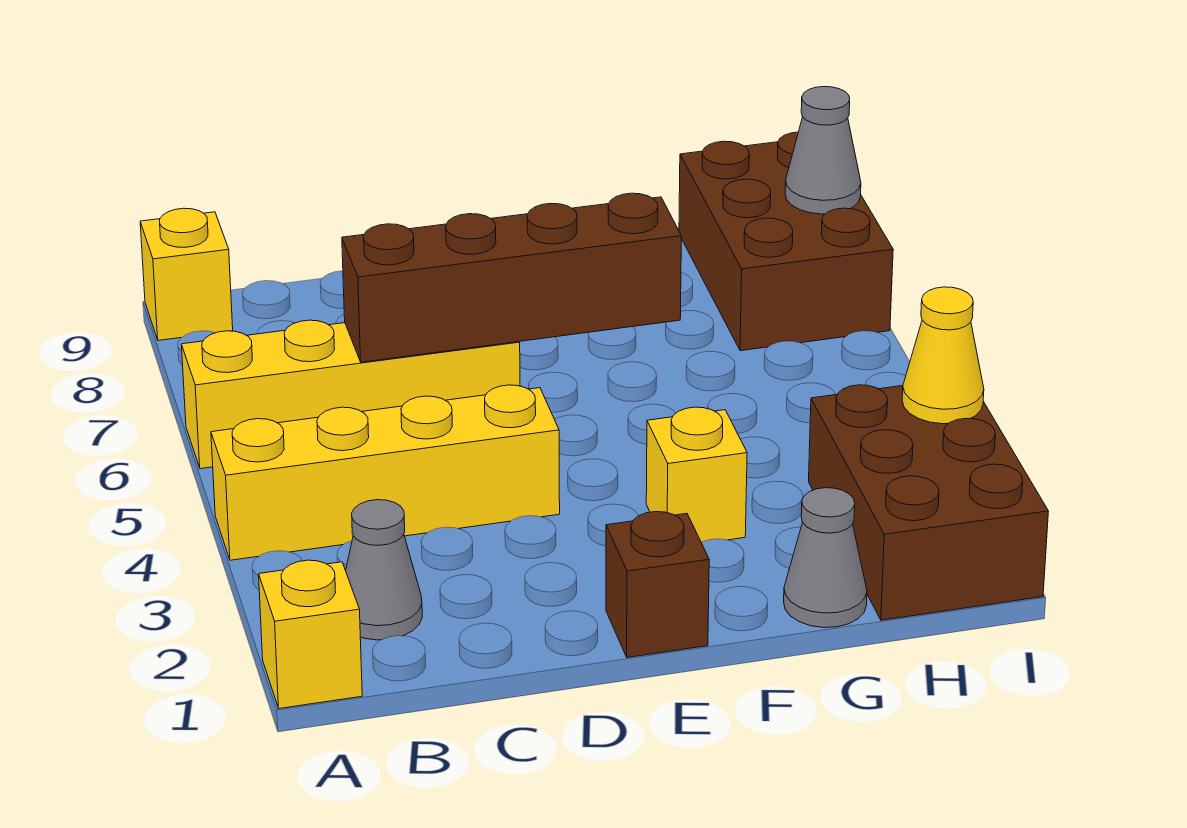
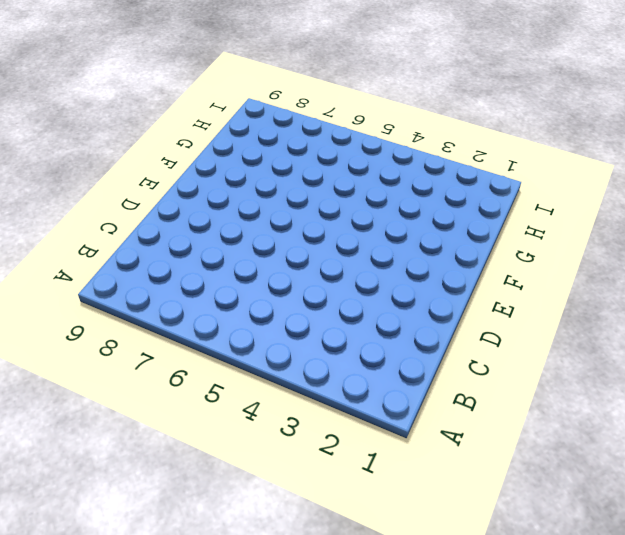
none -> yellow brick A1 level 1
none -> yellow brick A4:D4 level 1
none -> yellow brick A6:D6 level 1

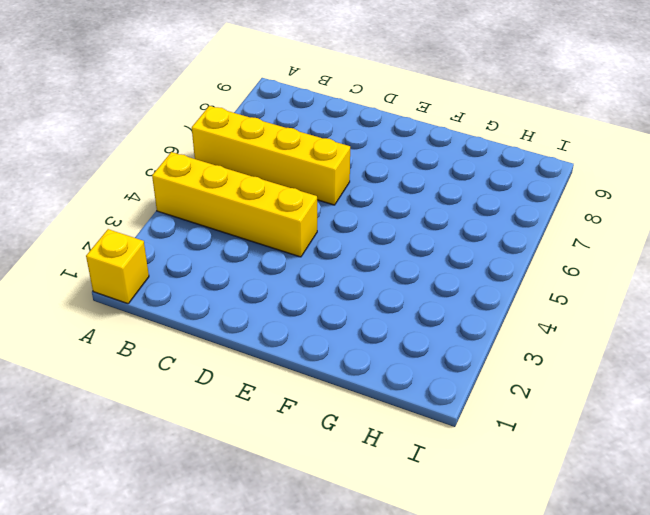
none -> yellow brick A9 level 1
none -> grey cone B2 level 1
none -> brown brick E1 level 1

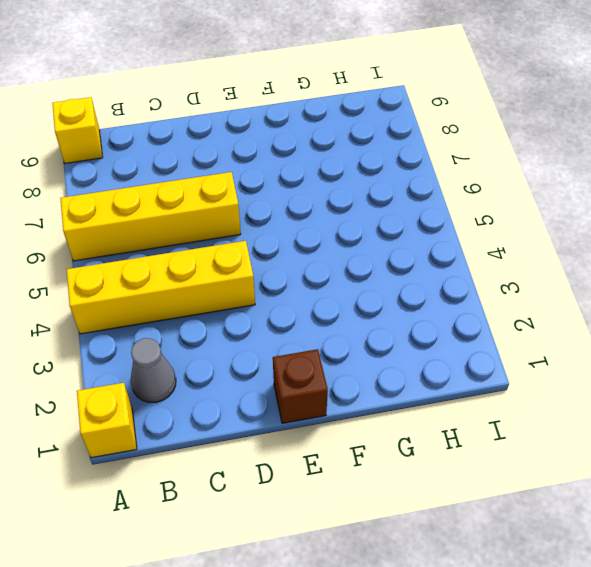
none -> yellow brick F3 level 1
none -> grey cone G1 level 1
none -> brown brick H1:I3 level 1

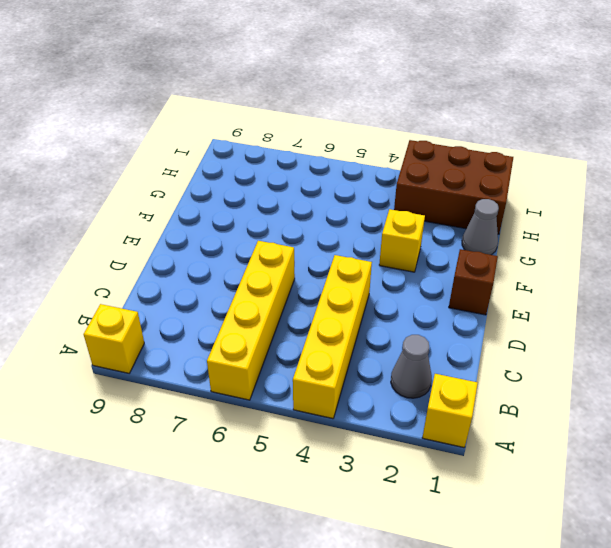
none -> brown brick H7:I9 level 1
none -> brown brick C6:F6 level 2
none -> yellow cone I3 level 2

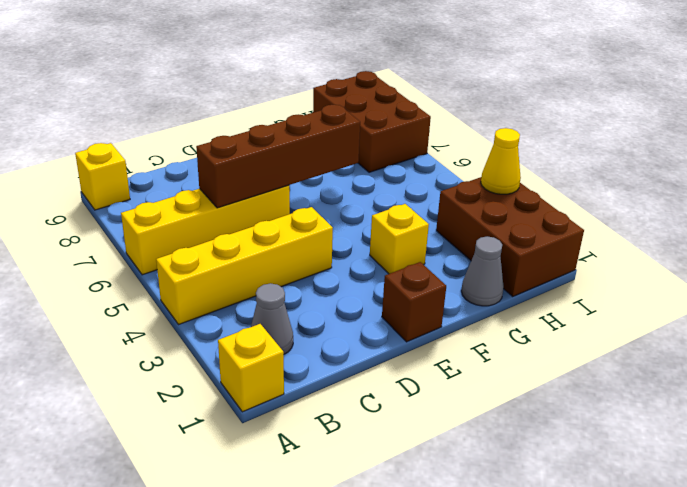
none -> grey cone I8 level 2

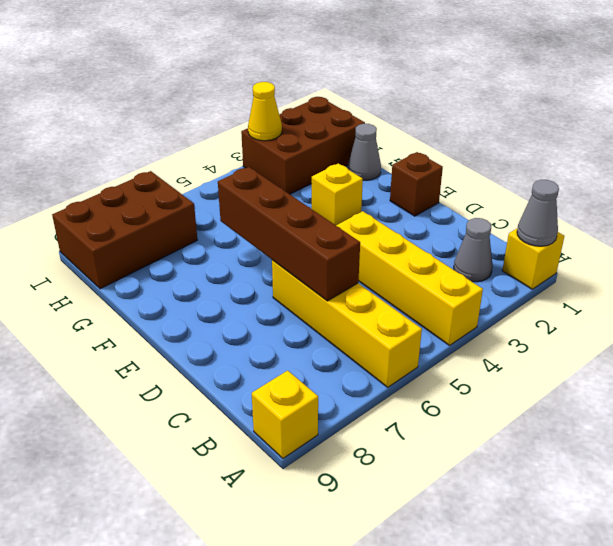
grey cone A1 level 2 -> grey cone I8 level 2

